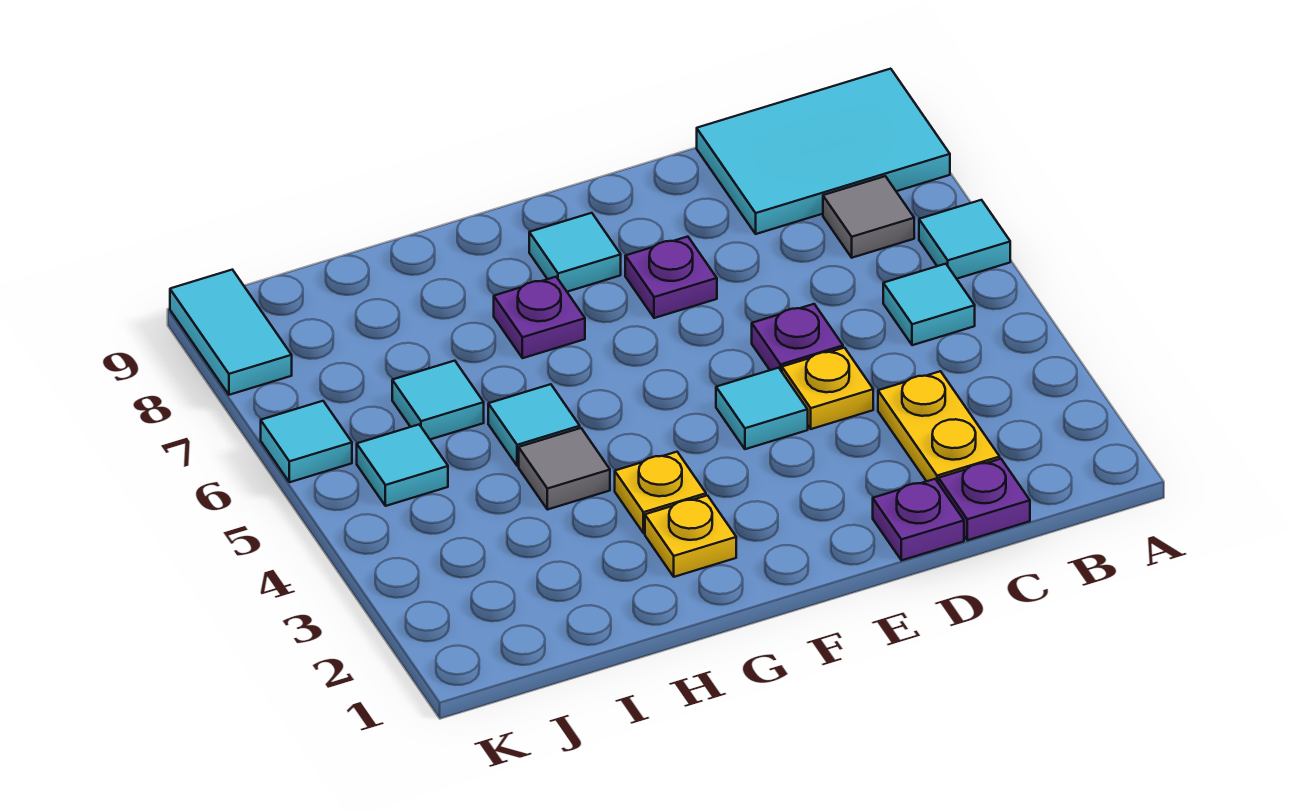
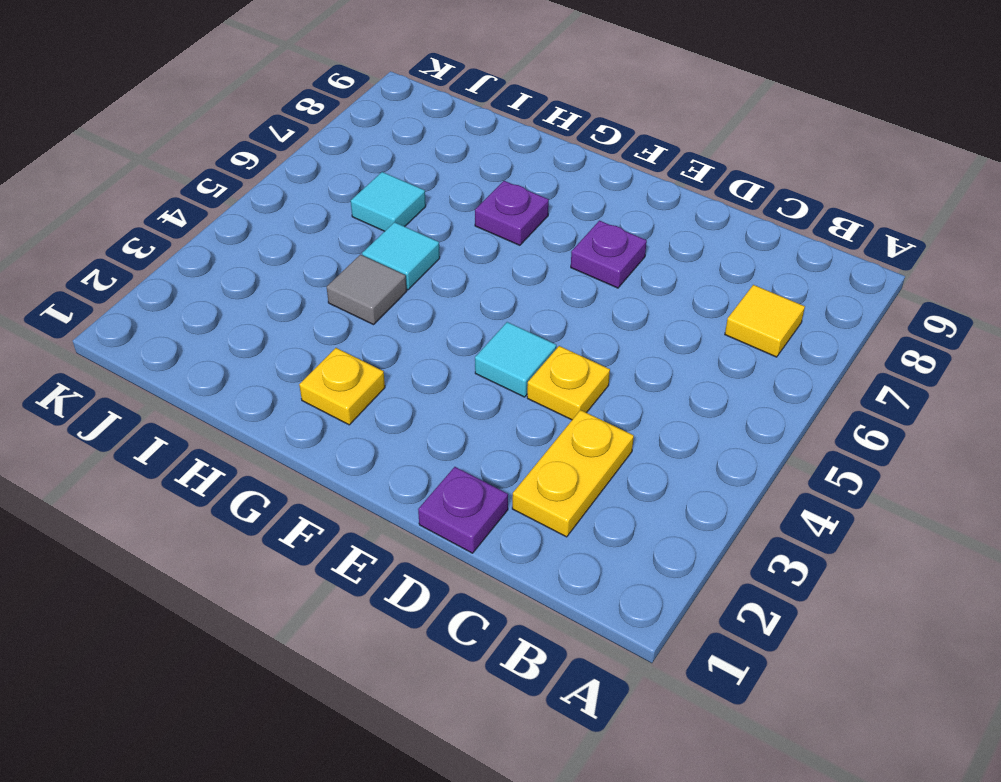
yellow tile B7 level 1 -> grey tile B7 level 1
none -> cyan tile A6 level 1
none -> cyan tile A8:C9 level 1
none -> cyan tile B5 level 1

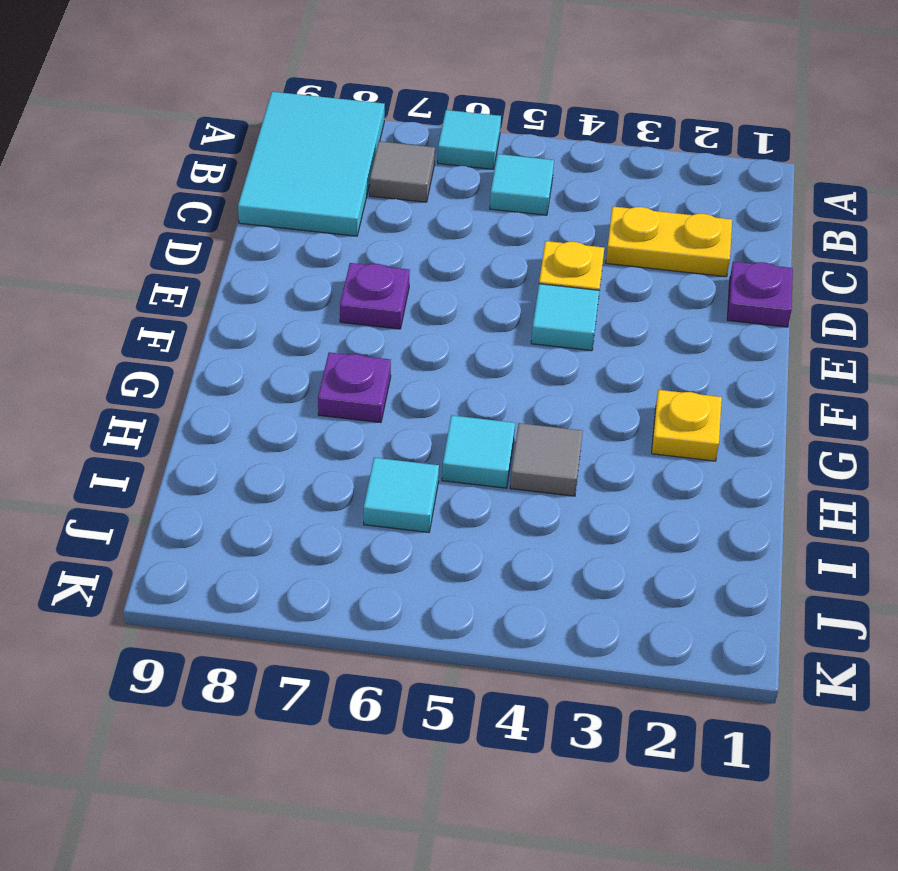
none -> purple plate C1 level 1
none -> purple plate D5 level 1
none -> cyan tile F8 level 1

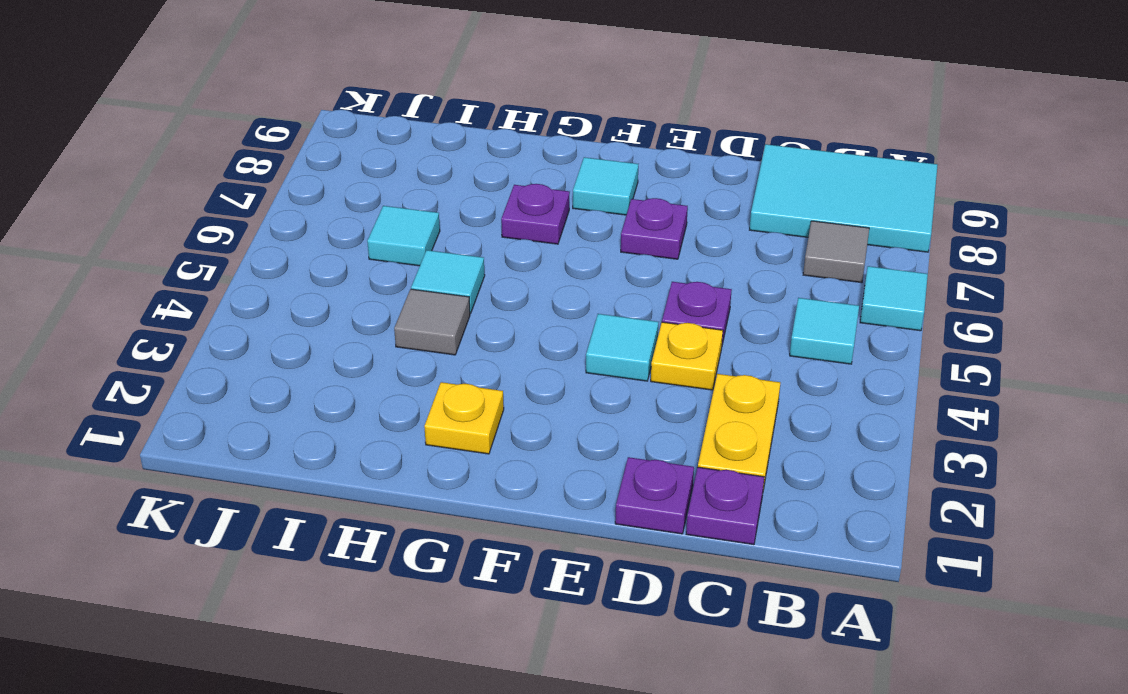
none -> yellow plate G3 level 1
none -> cyan tile J5 level 1
none -> cyan tile K6 level 1

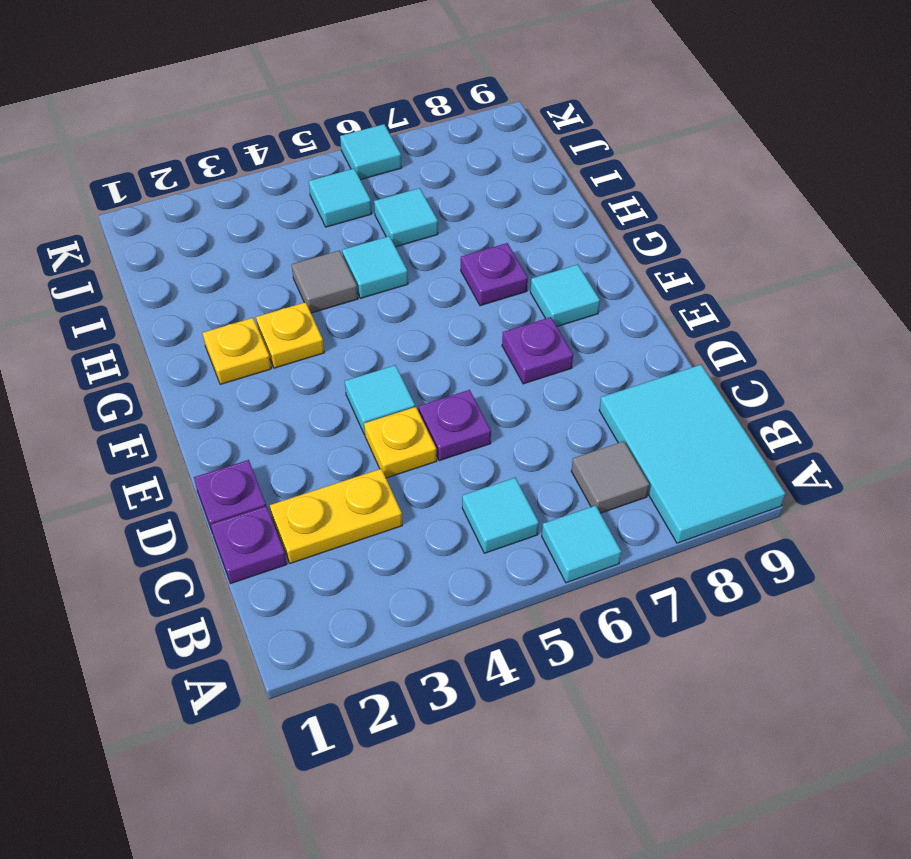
none -> cyan tile K8:K9 level 1

